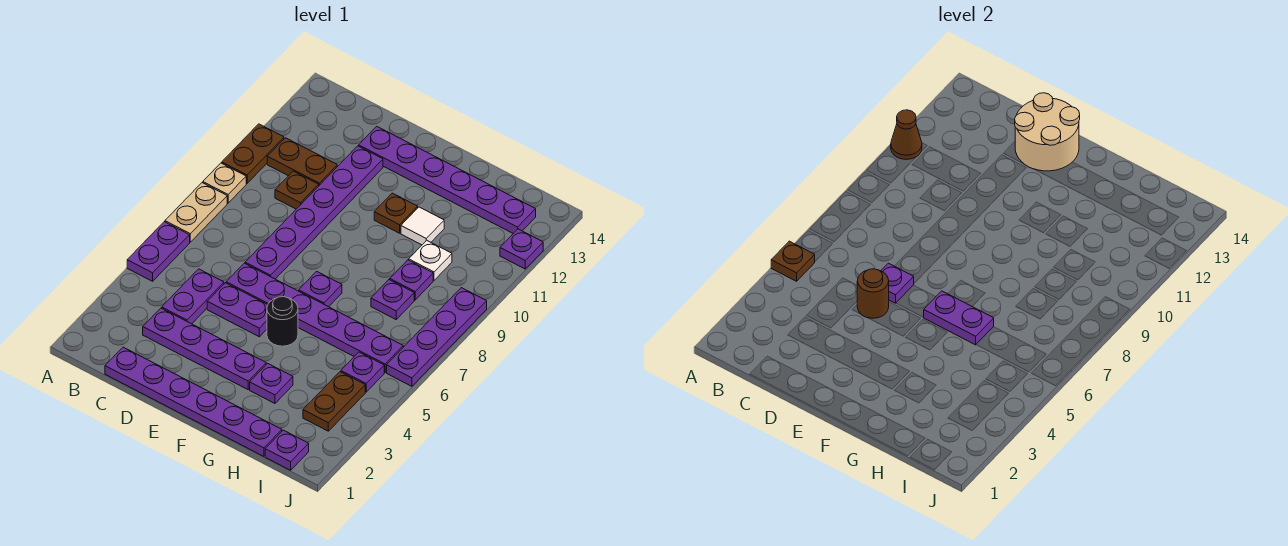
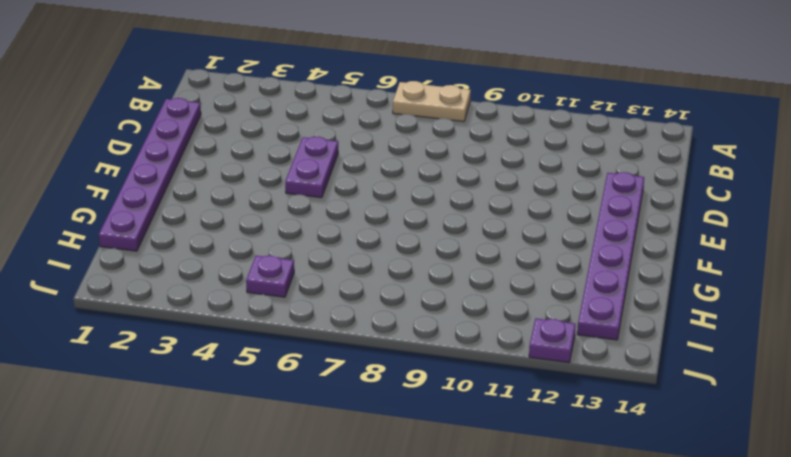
none -> purple plate A5:A6 level 1
none -> tan plate A9 level 1
none -> brown plate A10:A11 level 1
none -> brown plate B11:C11 level 1

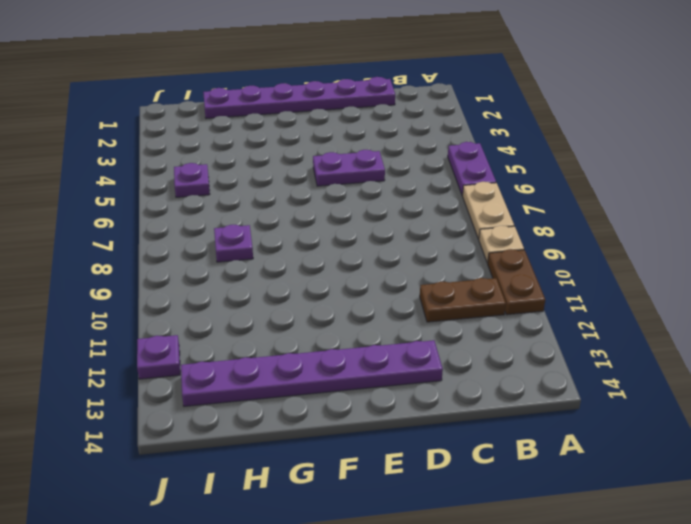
none -> purple plate C3:F3 level 1
none -> purple plate C4:C5 level 1
none -> brown plate C10 level 1
none -> purple plate D6:I6 level 1

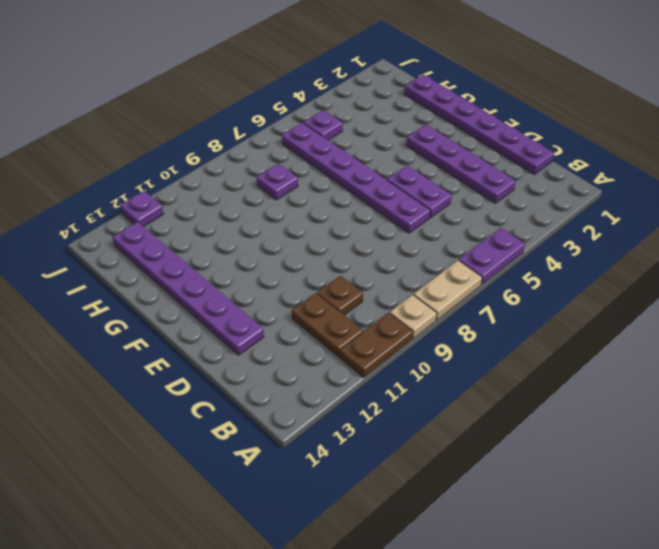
none -> purple plate C4:C5 level 1
none -> purple plate D7:D12 level 1
none -> black round brick F5 level 1
none -> purple plate F7 level 1

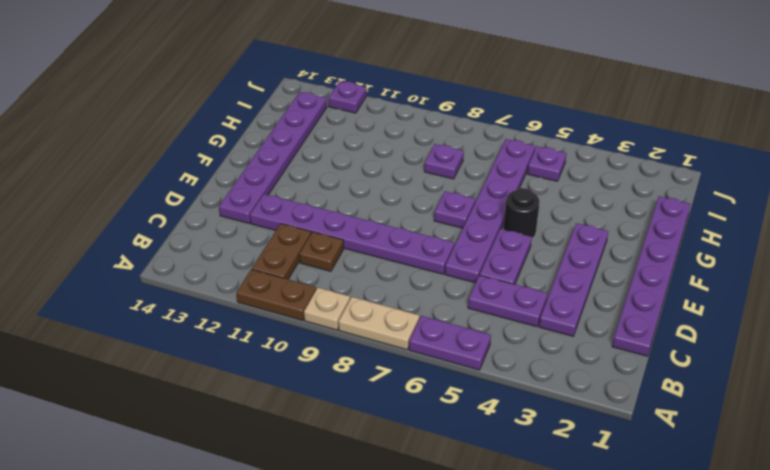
none -> brown plate F11 level 1
none -> purple plate G3 level 1
none -> white tile G11 level 1
none -> purple plate H9 level 1

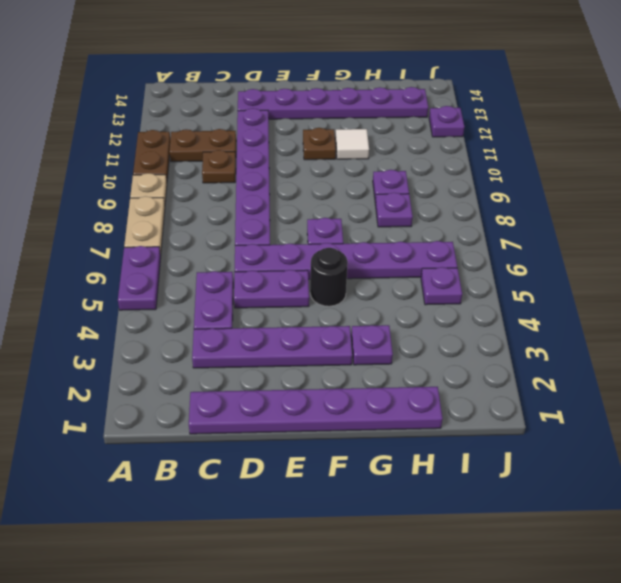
none -> white plate H10 level 1
none -> purple plate I1 level 1
none -> brown plate I3:I4 level 1
none -> purple plate J6:J9 level 1

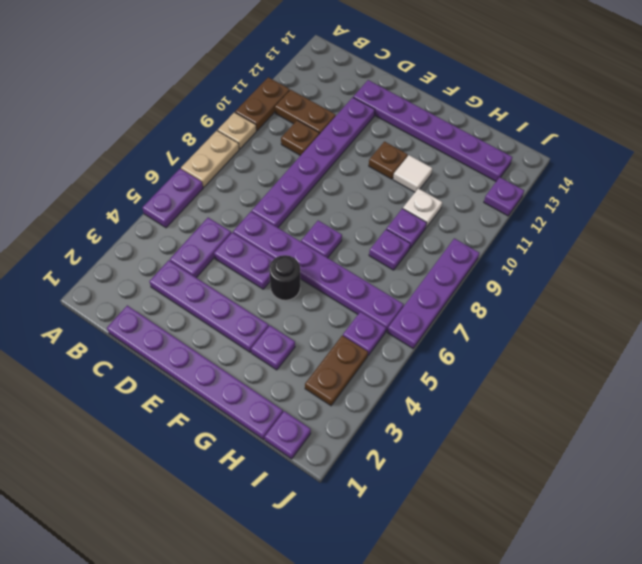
none -> brown plate A5 level 2
none -> brown cone A11 level 2
none -> brown round brick D5 level 2
none -> purple plate D6 level 2

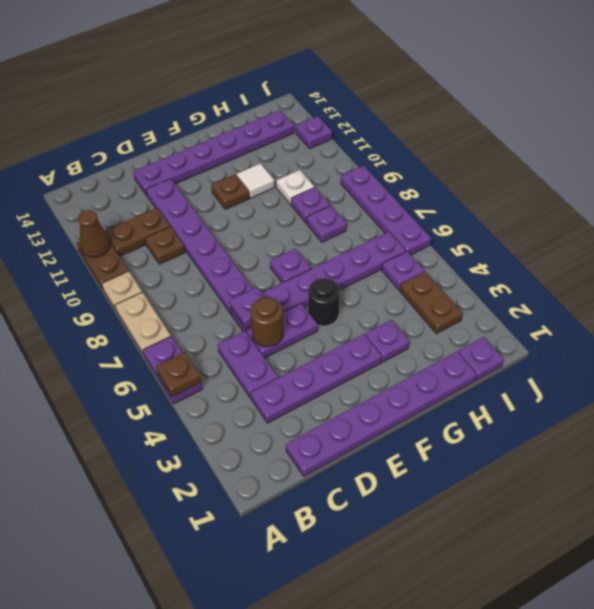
none -> tan round brick D13:E14 level 2
none -> purple plate F6:G6 level 2

